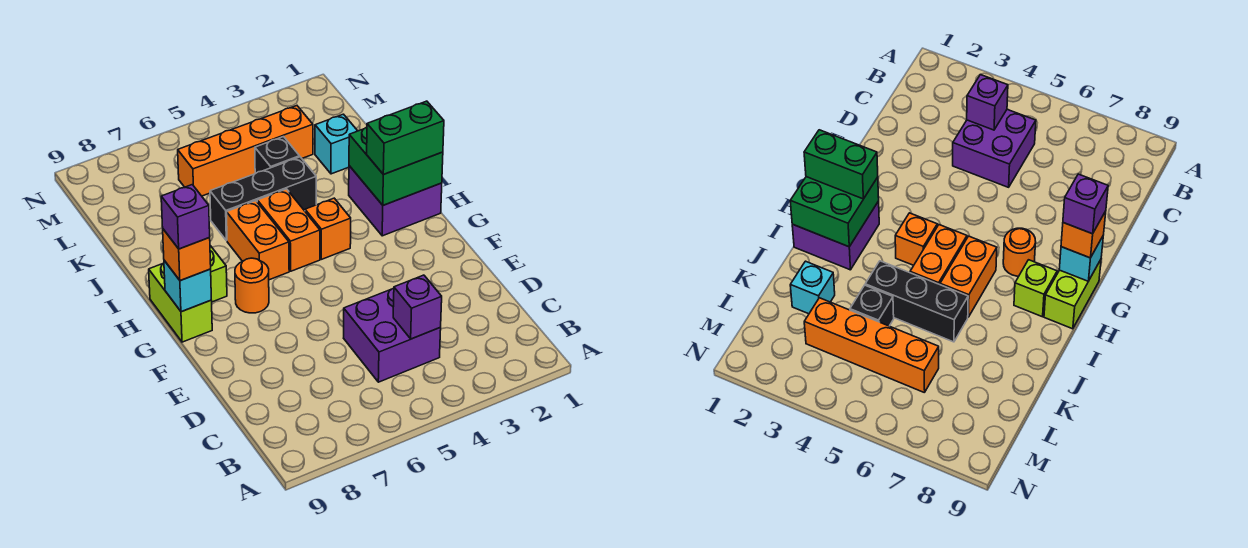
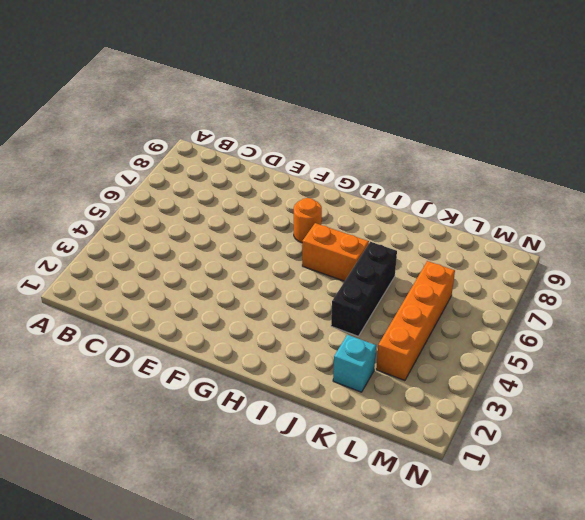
none -> purple brick C4:D5 level 1
none -> lime brick G9:H9 level 1
none -> purple brick H1:I2 level 1

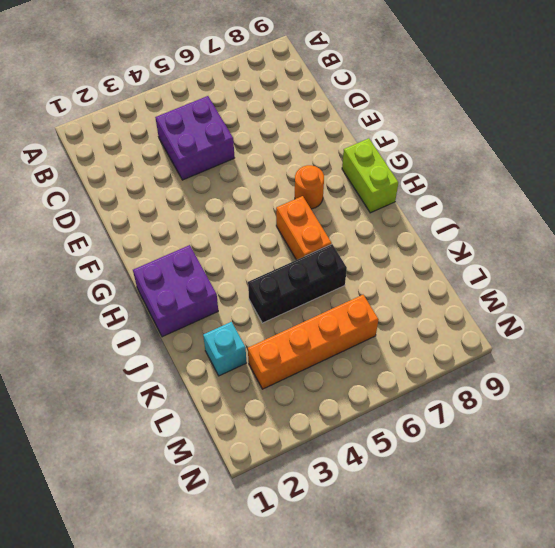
none -> orange brick H4 level 1
none -> orange brick H5:I5 level 1
none -> lime brick H8 level 1

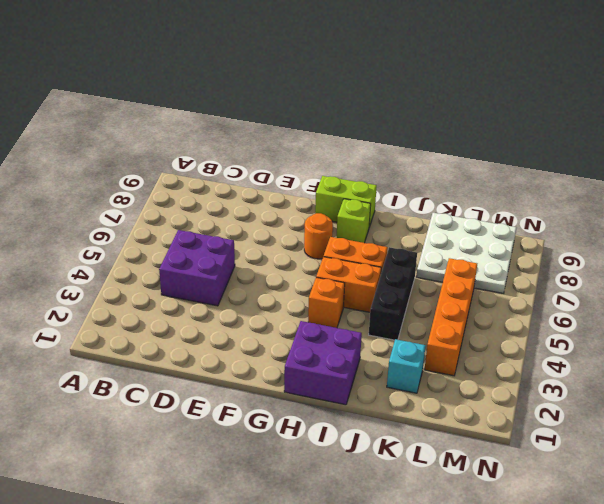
white plate K7:M9 level 1 -> none
none -> black brick K4 level 1
none -> purple brick C4 level 2
none -> cyan brick G9 level 2

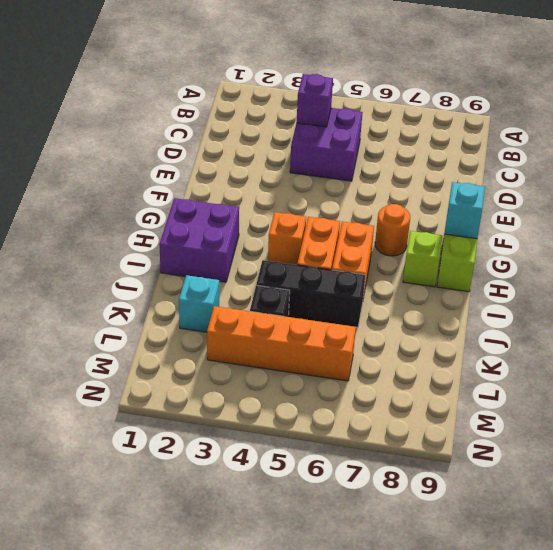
none -> green brick H1:I2 level 2
none -> orange brick G9 level 3
none -> green brick H1:H2 level 3

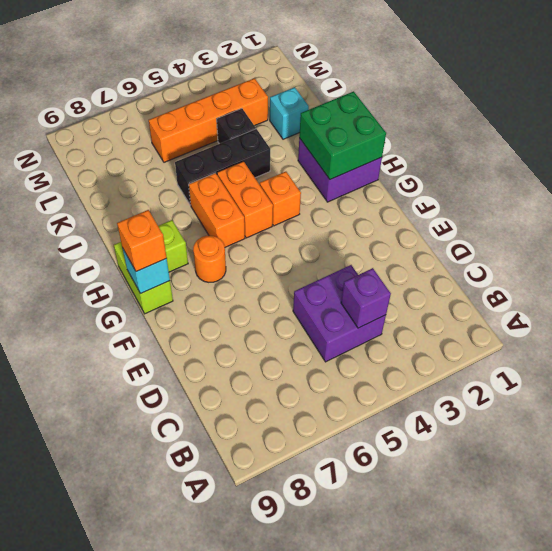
none -> green brick H1:H2 level 3
none -> purple brick G9 level 4

